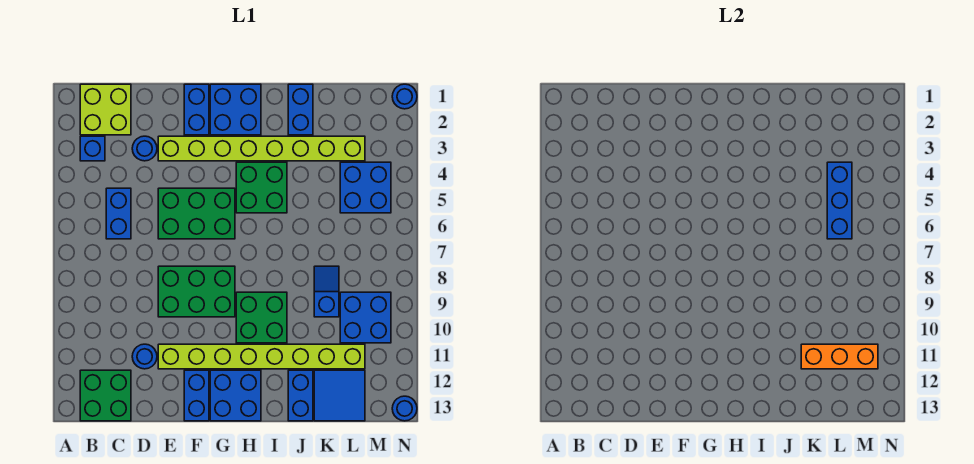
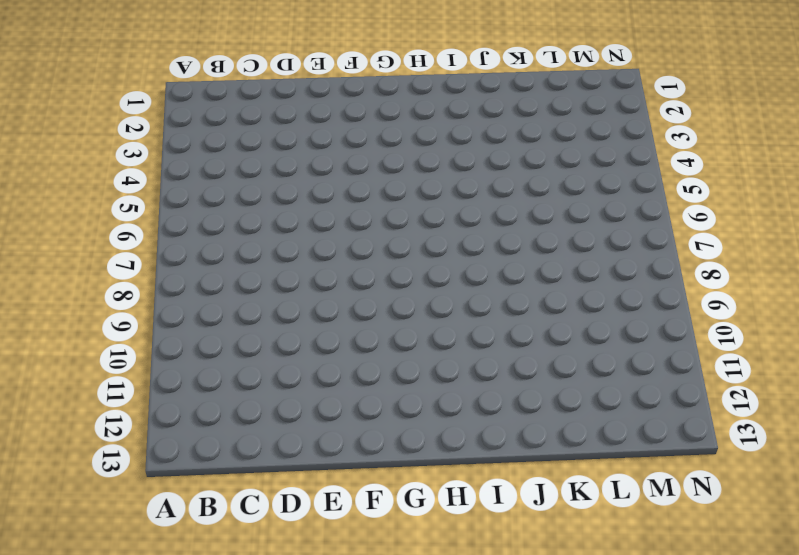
none -> lime brick B1:C2 level 1
none -> blue brick B3 level 1
none -> green brick B12:C13 level 1

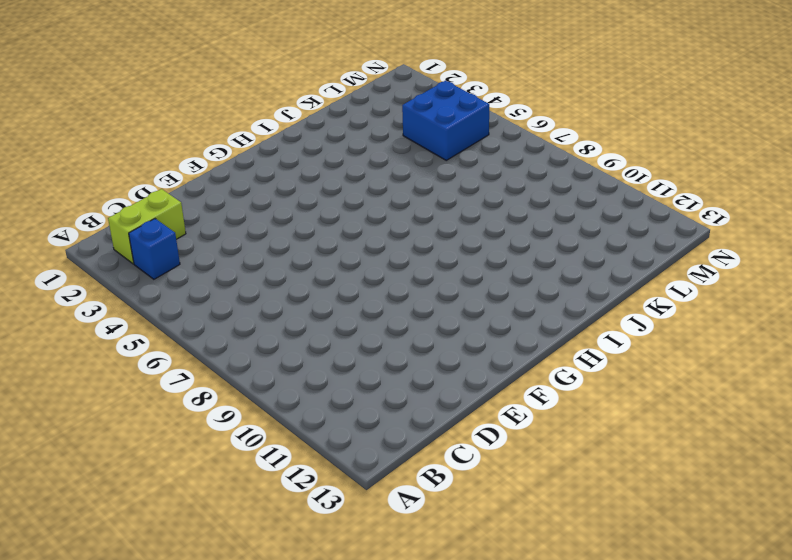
lime brick B2:C2 level 1 -> lime brick B1:C2 level 1
none -> green brick B12:C13 level 1
none -> blue brick C5:C6 level 1
none -> blue round brick D3 level 1

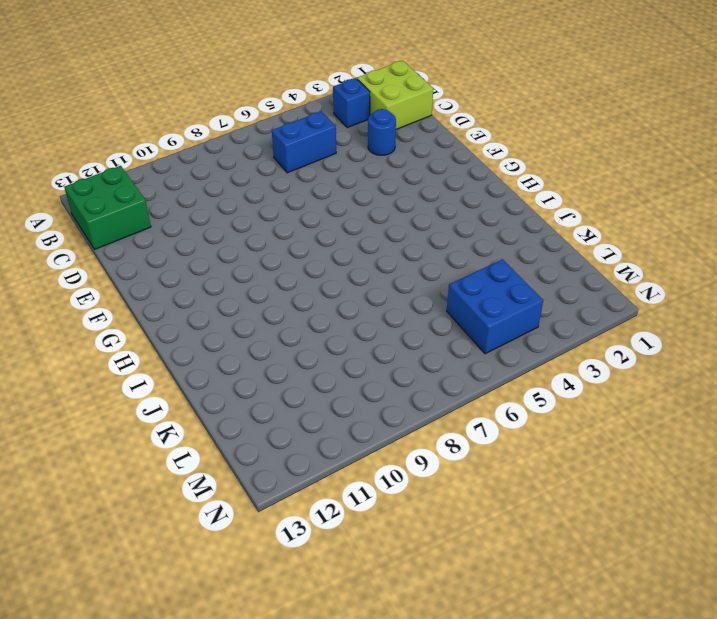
none -> blue round brick D11 level 1
none -> lime brick E3:L3 level 1
none -> green brick E5:G6 level 1

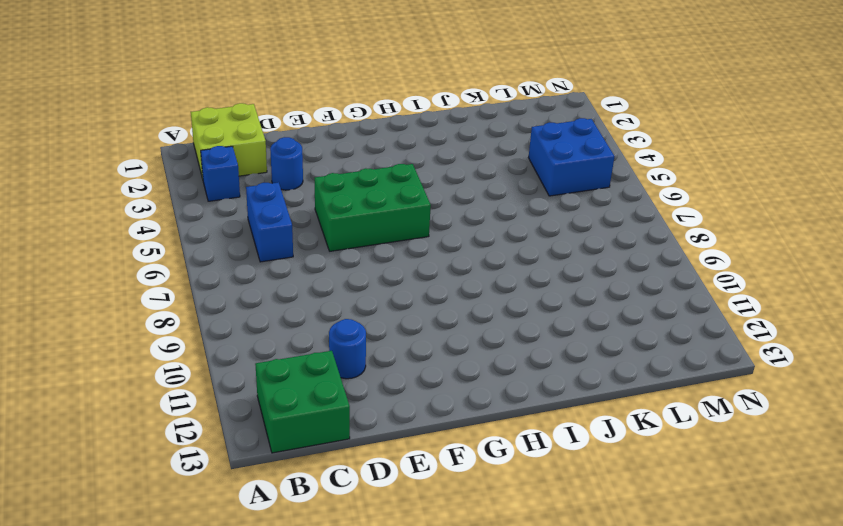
none -> lime brick E3:L3 level 1
none -> green brick E8:G9 level 1
none -> lime brick E11:L11 level 1

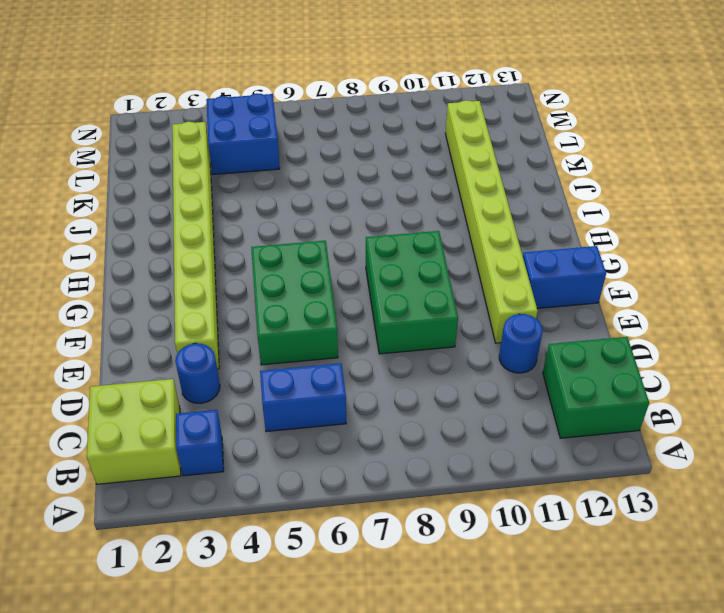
none -> blue brick F1:F2 level 1
none -> blue brick G1:H2 level 1
none -> blue brick G12:H13 level 1

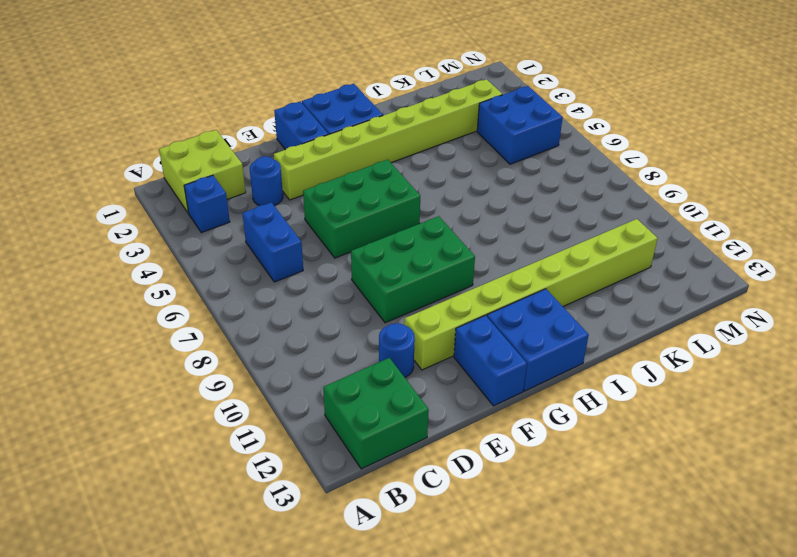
none -> green brick H4:I5 level 1
none -> green brick H9:I10 level 1
none -> blue brick J1:J2 level 1

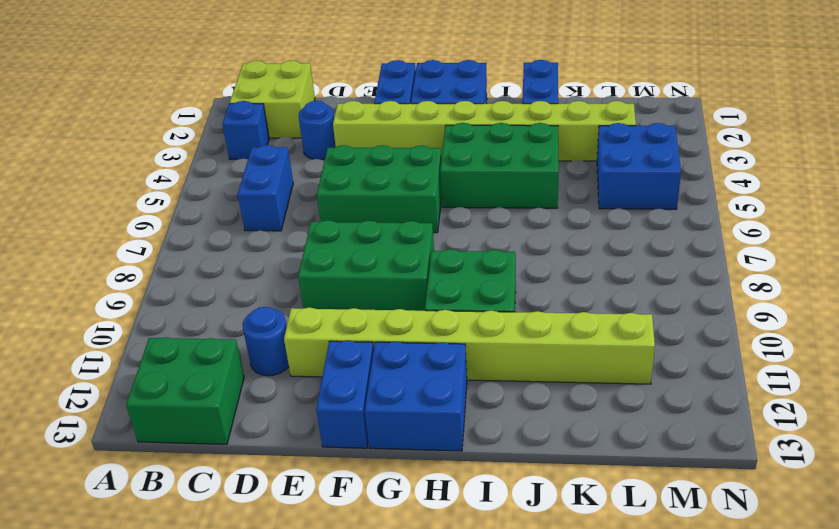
green brick H4:J5 level 1 -> green brick H4:I5 level 1
none -> blue brick J12:J13 level 1
none -> blue slope K8:K9 level 1 top 9
none -> blue tile K12:L13 level 1

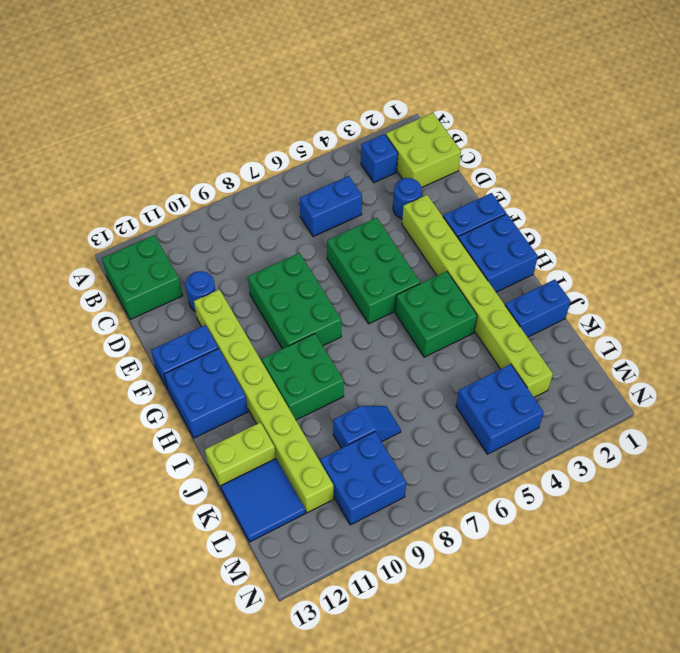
lime brick J12:J13 level 1 -> blue brick J12:J13 level 1
none -> blue round brick N1 level 1
none -> blue round brick N13 level 1
none -> orange brick K11:M11 level 2

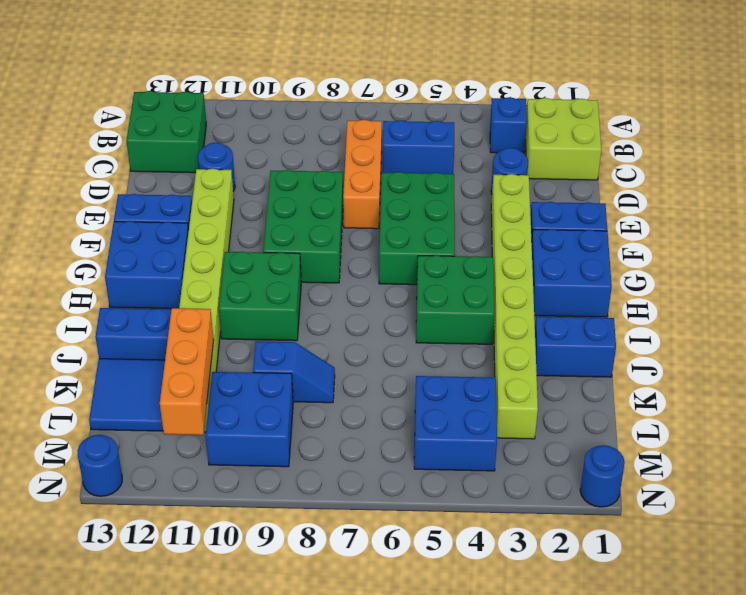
orange brick C7:E7 level 1 -> none
none -> blue brick L4:L6 level 2

